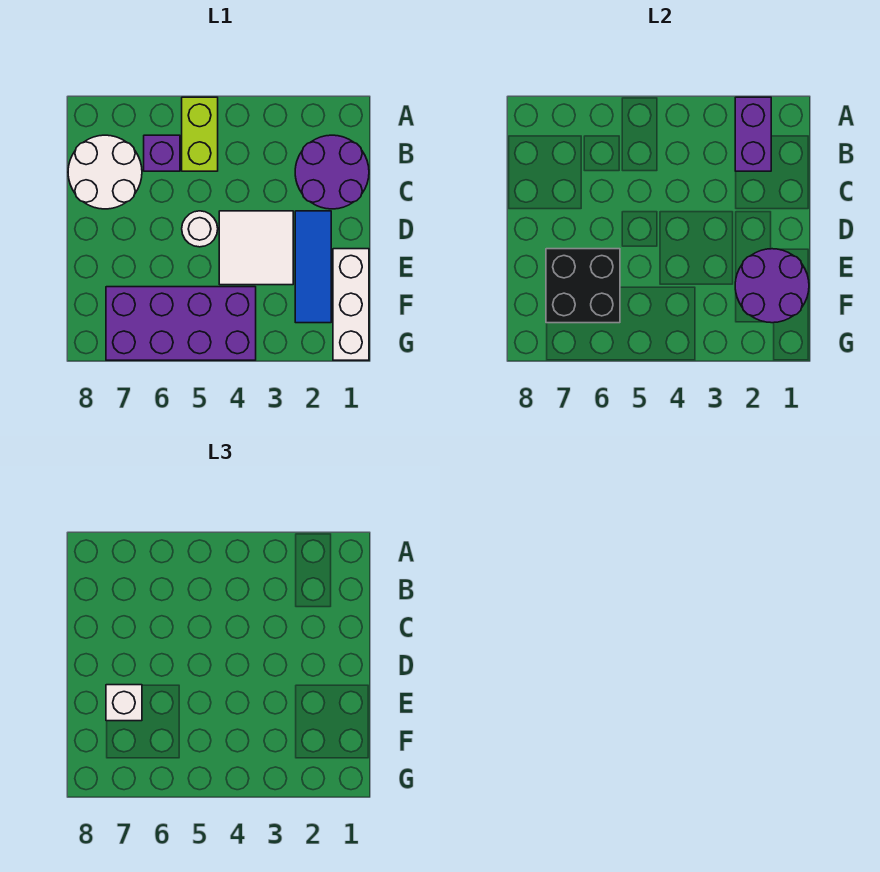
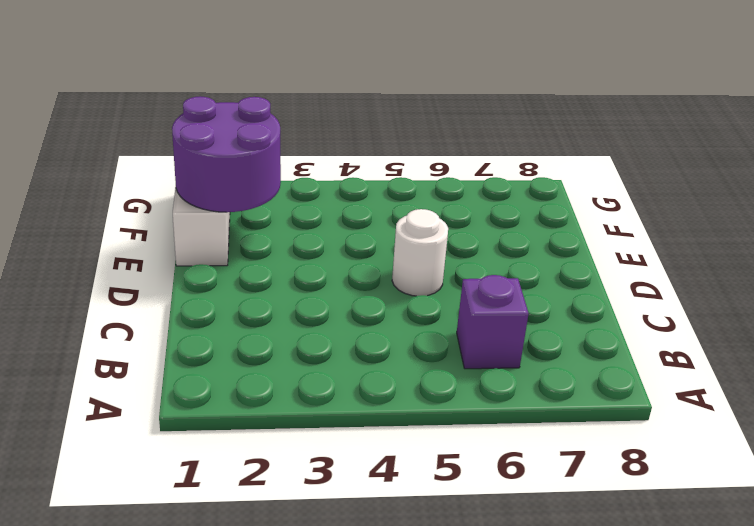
none -> lime brick A5:B5 level 1
none -> purple round brick B1:C2 level 1
none -> white round brick B7:C8 level 1

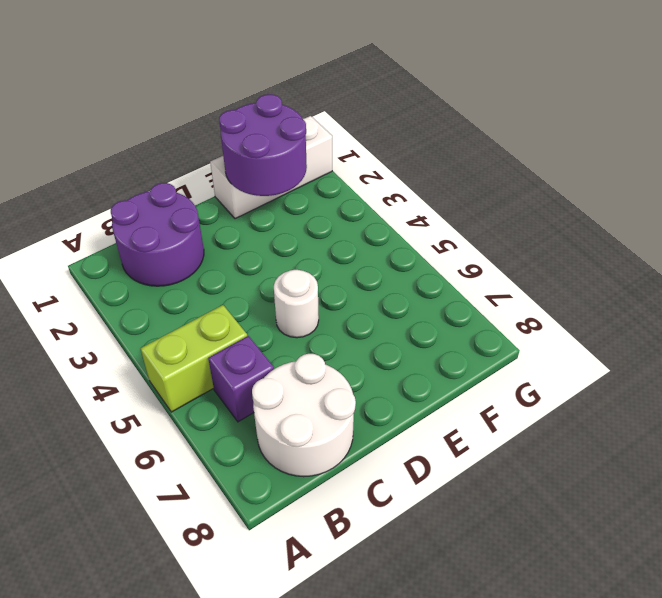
none -> blue tile D2:F2 level 1
none -> white tile D3:E4 level 1
none -> purple brick F4:G7 level 1

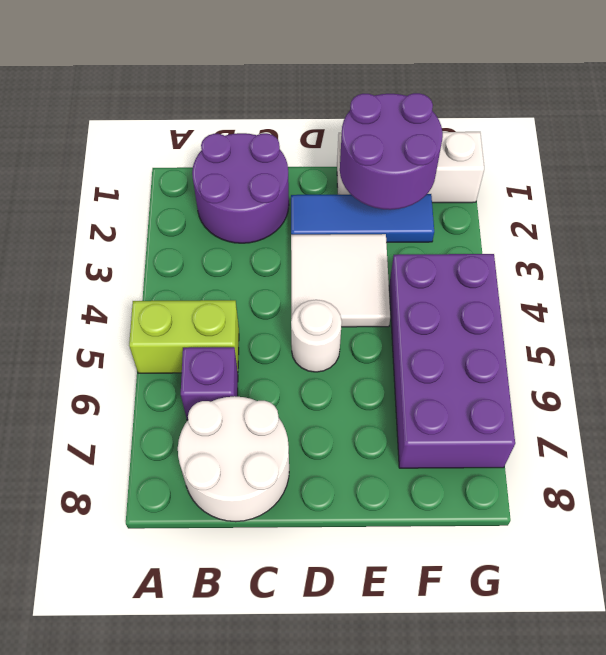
none -> purple brick A2:B2 level 2
none -> black brick E6:F7 level 2
none -> white brick E7 level 3

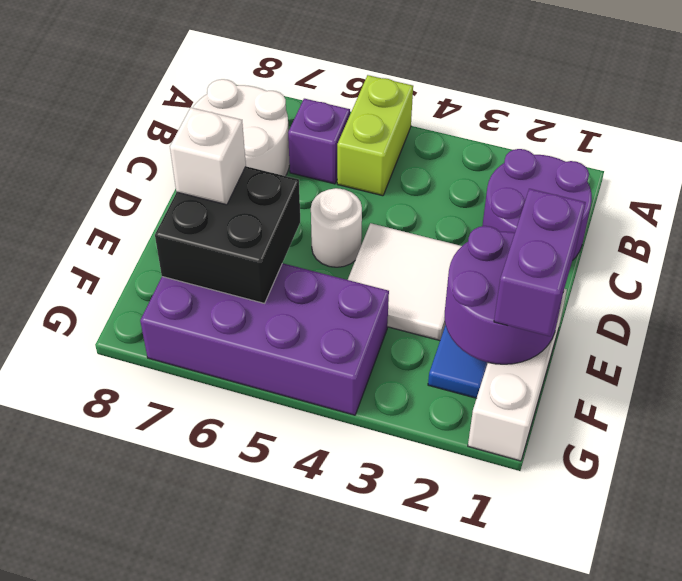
purple brick E1:F1 level 3 -> purple brick A2:B2 level 2

